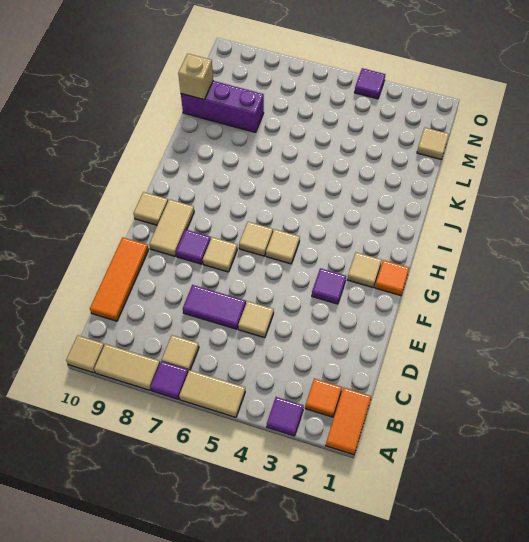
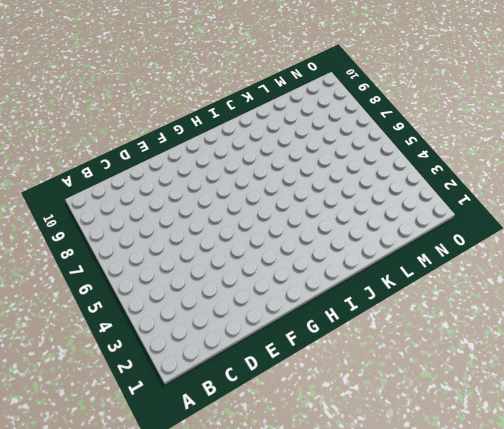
none -> orange tile A1:B1 level 1
none -> purple tile A3 level 1
none -> tan tile A5:A6 level 1

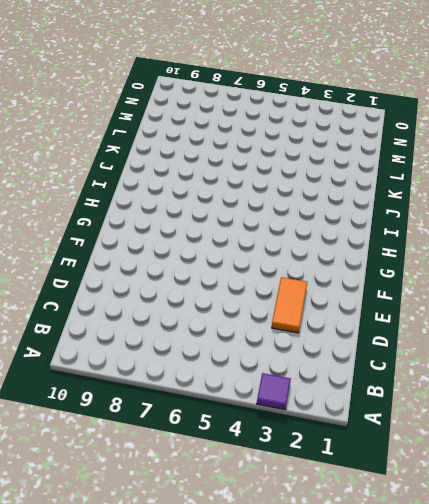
orange tile D3:E3 level 1 -> orange tile A1:B1 level 1
none -> tan tile A5:A6 level 1
none -> purple tile A7 level 1
none -> tan tile A8:A9 level 1

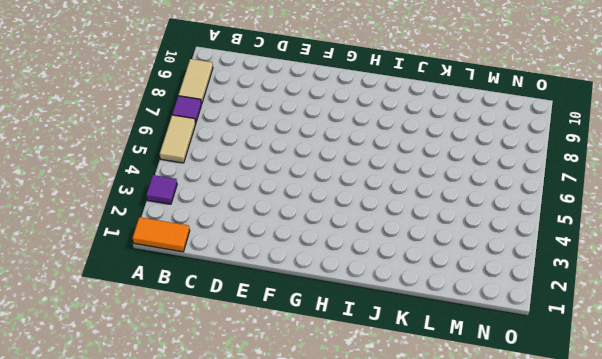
none -> tan tile A10 level 1
none -> orange tile B2 level 1
none -> tan tile B7 level 1

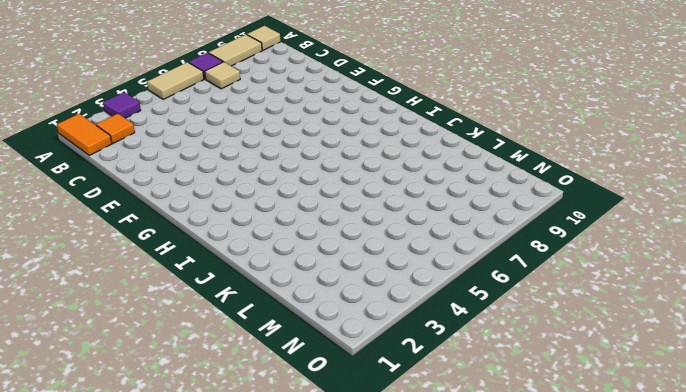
none -> orange tile C10:E10 level 1
none -> tan tile D5 level 1
none -> purple tile D6:D7 level 1

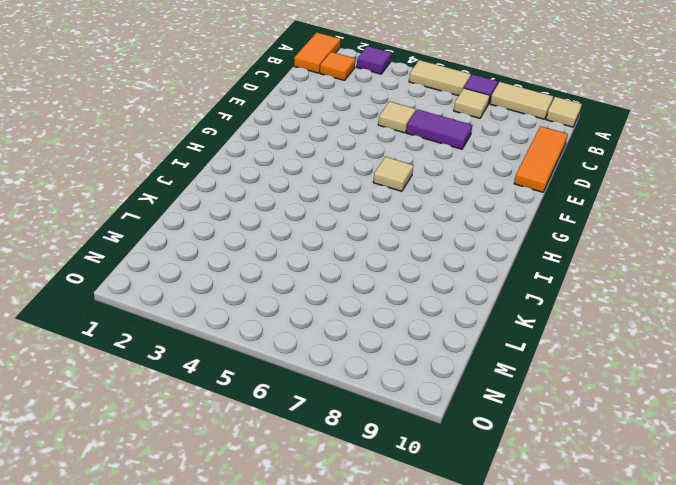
none -> purple tile F3 level 1
none -> tan tile F7 level 1
none -> purple tile F8 level 1

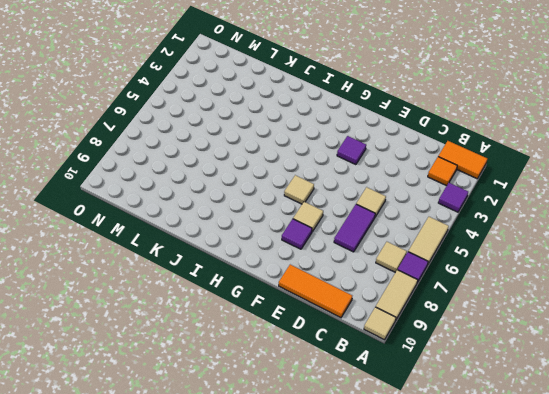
none -> tan tile F9:G9 level 1
none -> orange tile G1 level 1
none -> tan tile G2 level 1

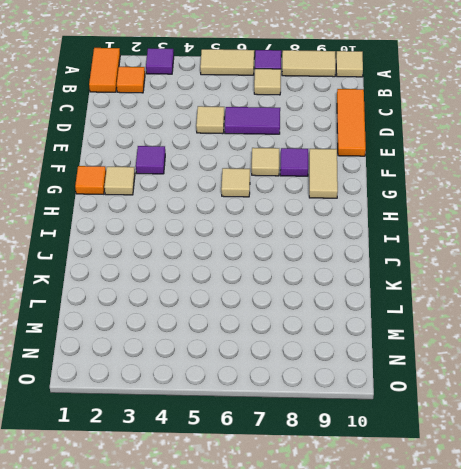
none -> tan tile G5 level 1
none -> tan tile G10 level 1
none -> purple brick L8:L10 level 1

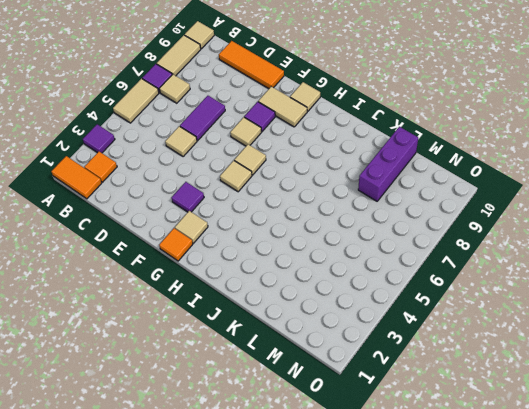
none -> tan tile M1 level 1
none -> purple tile O4 level 1
none -> tan brick L10 level 2

